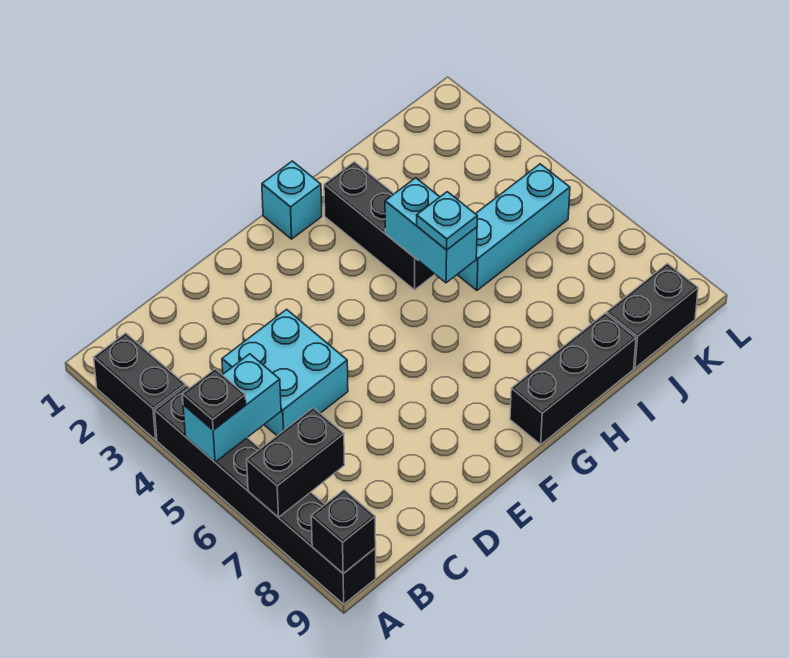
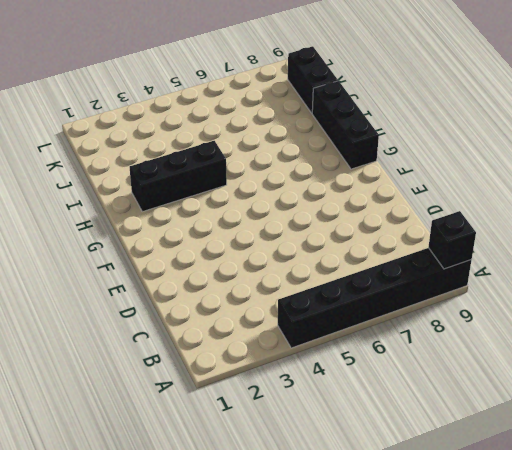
none -> black brick A2:A3 level 1
none -> cyan brick C4:D5 level 1
none -> cyan brick G1 level 1

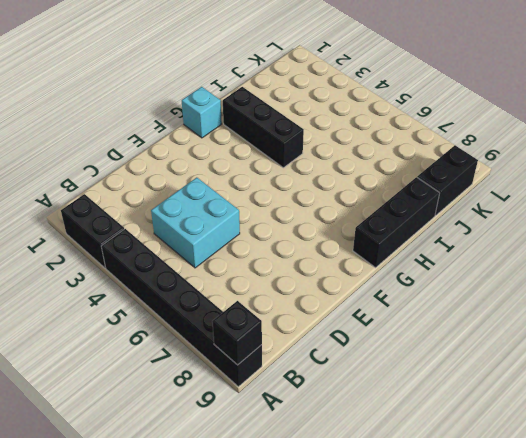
none -> cyan brick I5:K5 level 1
none -> cyan brick A5:B5 level 2
none -> black brick A7:B7 level 2

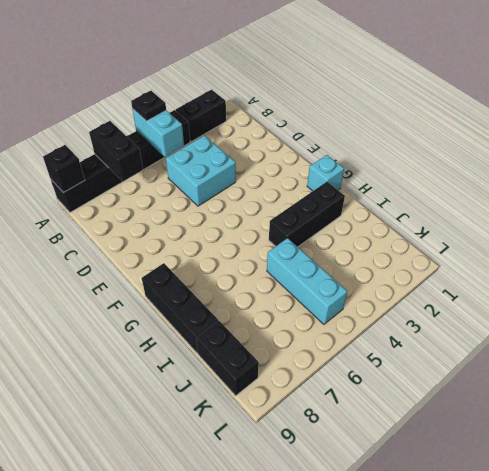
none -> cyan brick H4:H5 level 2
none -> cyan plate H5 level 3

